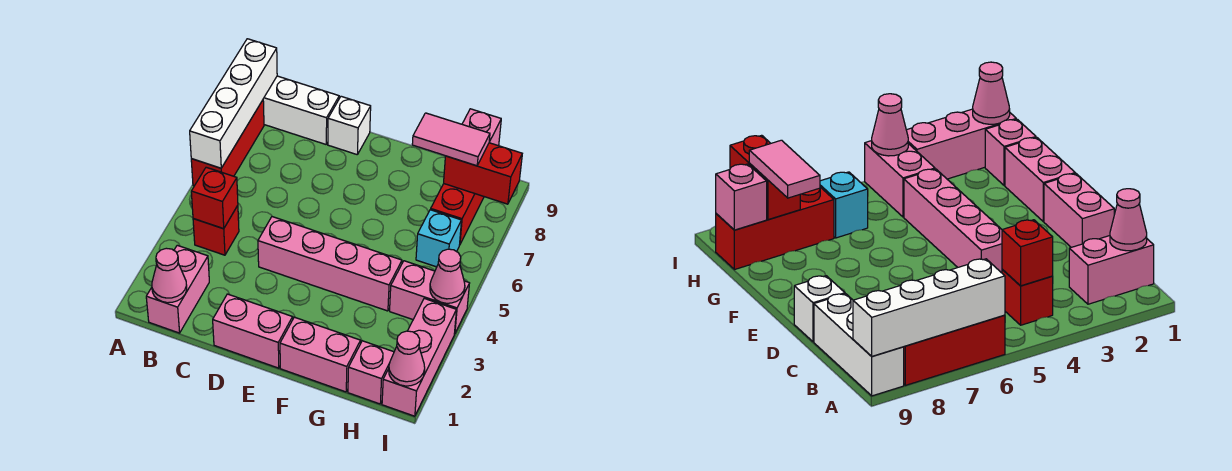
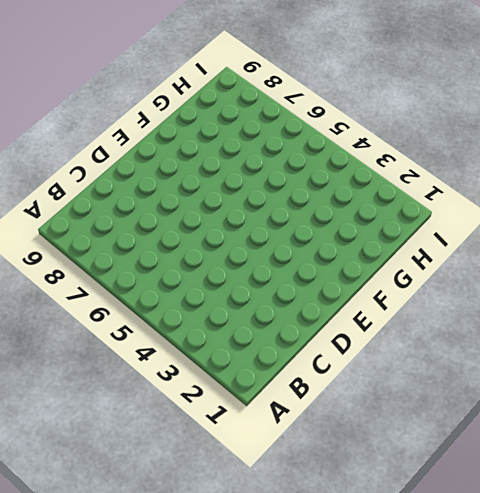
none -> red brick A6:A8 level 1
none -> white brick A9:C9 level 1
none -> pink brick B1:B2 level 1

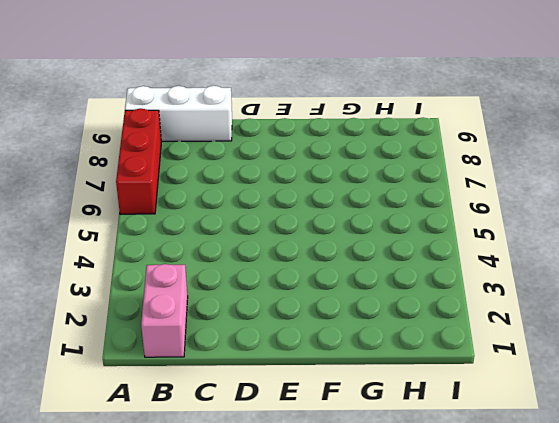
none -> red brick B4 level 1
none -> pink brick D1:E1 level 1
none -> pink brick D4:G4 level 1

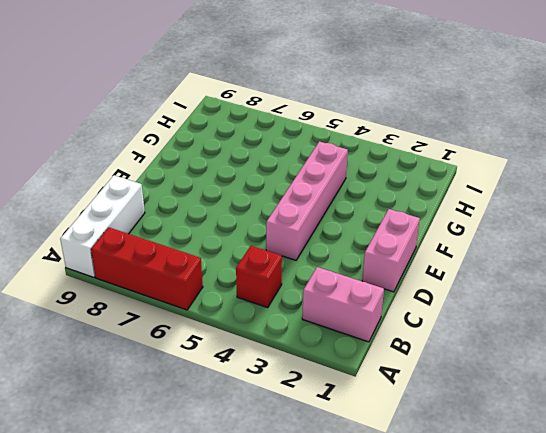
none -> white brick D9 level 1
none -> pink brick F1:G1 level 1
none -> pink brick H1 level 1

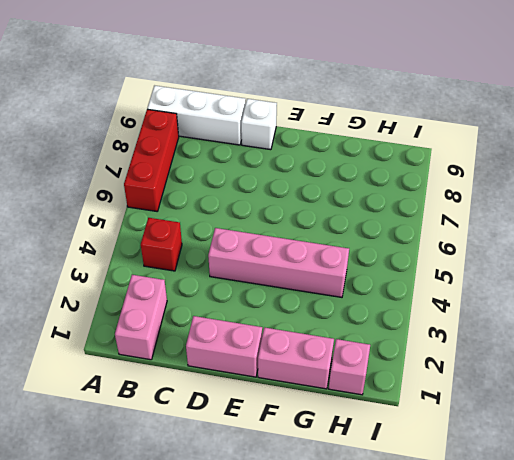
none -> pink brick H4:I4 level 1
none -> cyan brick H6 level 1
none -> red brick H7:H9 level 1

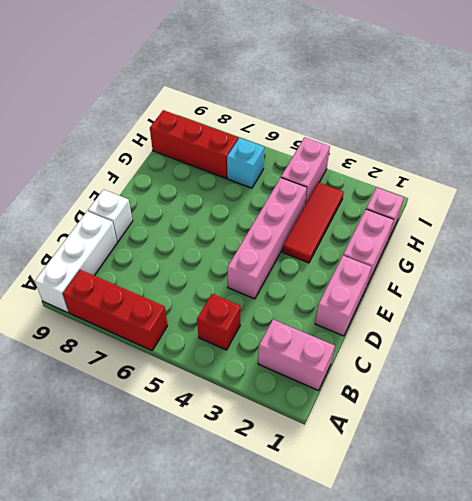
red tile F3:H3 level 1 -> none
none -> pink brick I1:I3 level 1
none -> white brick A6:A9 level 2
none -> pink cone B1 level 2

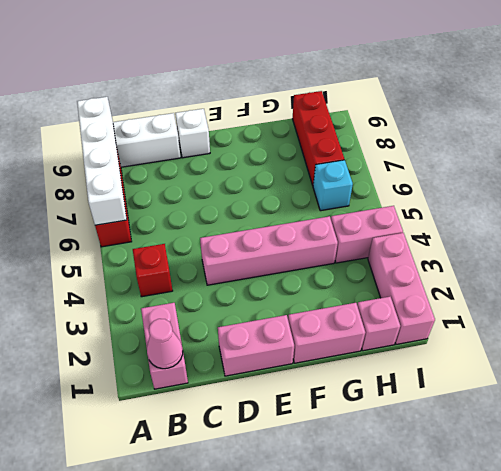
none -> red brick B4 level 2
none -> red brick H8:I8 level 2
none -> pink brick H9 level 2

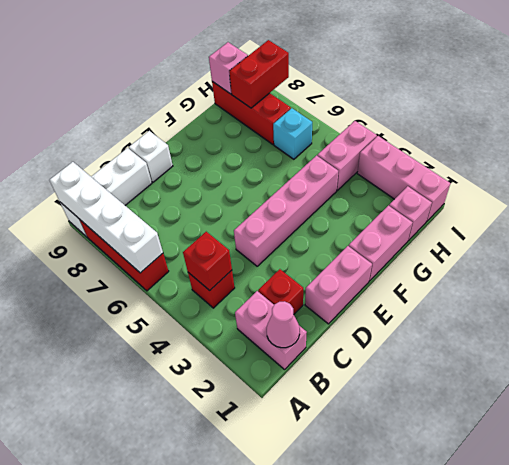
red brick C2 level 1 -> none
none -> pink cone I1 level 2
none -> pink cone I4 level 2
none -> pink tile G8:H8 level 3

